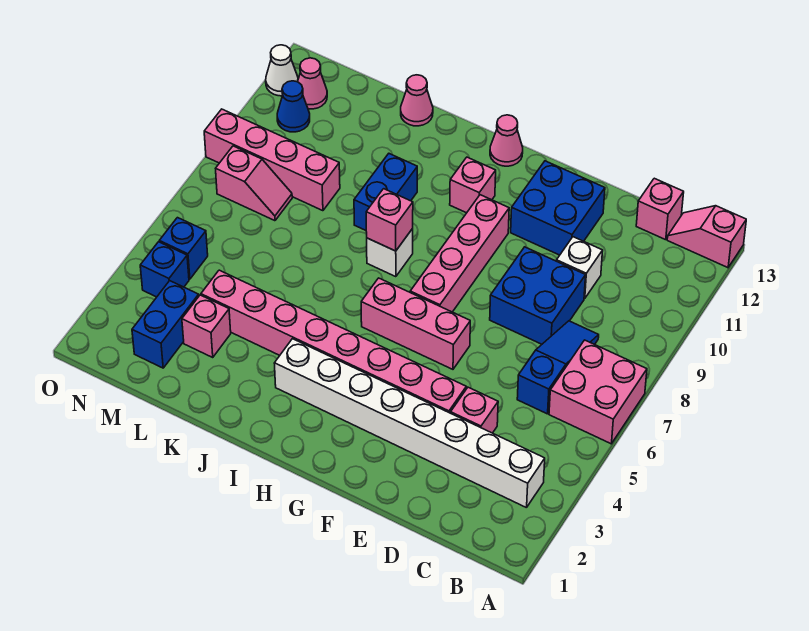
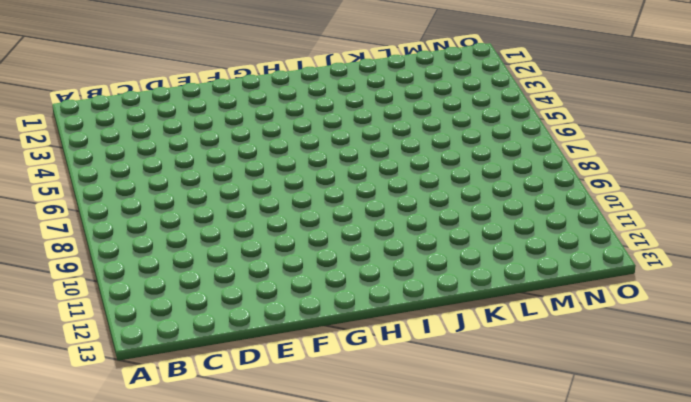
none -> pink brick A6:B7 level 1
none -> pink slope A13:B13 level 1 top A
none -> white brick B3:I3 level 1

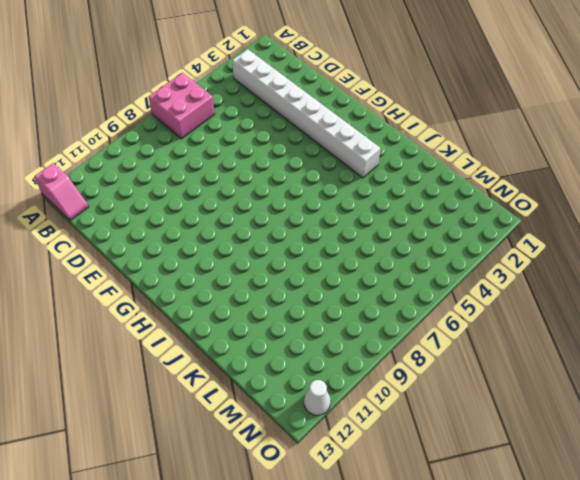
none -> blue slope C6:C8 level 1 top 6
none -> pink brick C13 level 1
none -> pink brick D4 level 1

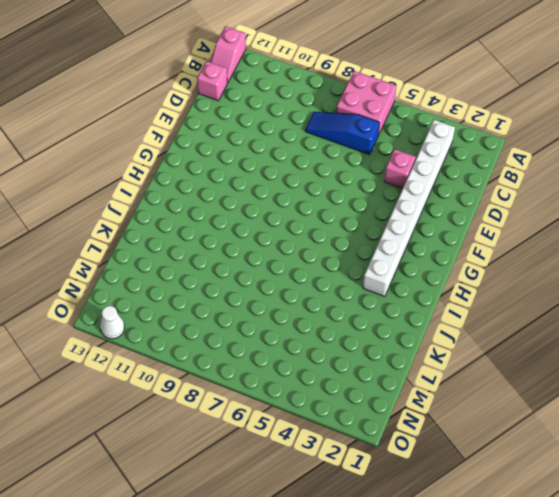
none -> blue brick D8:E9 level 1
none -> white brick D10 level 1
none -> pink brick E4:L4 level 1

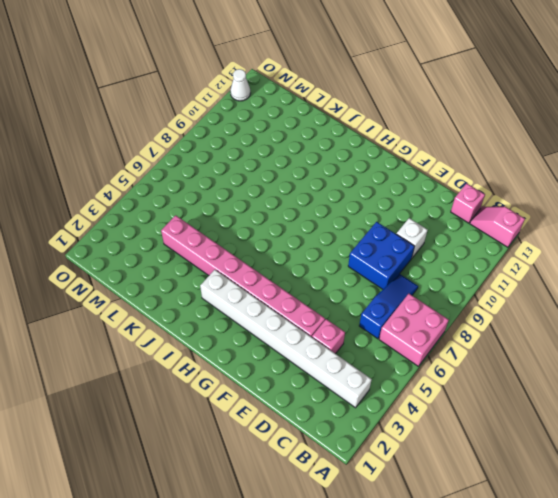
none -> blue brick E11:F12 level 1
none -> pink brick F6:H6 level 1
none -> pink brick G7:G10 level 1

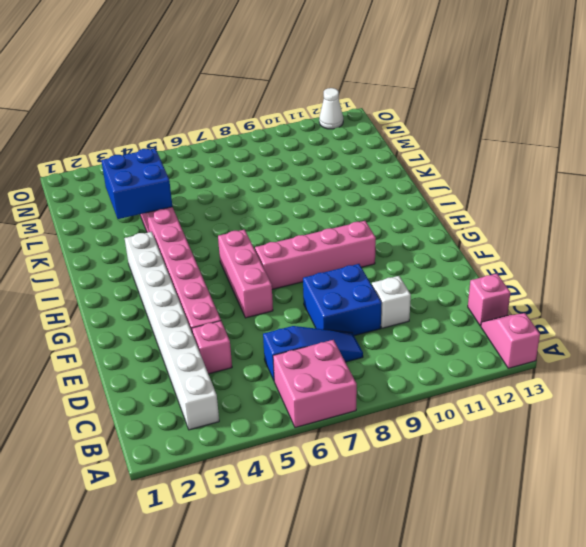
blue brick K3:L4 level 2 -> blue brick E11:F12 level 1
none -> pink brick H11 level 1
none -> pink cone H13 level 1
none -> white brick I8 level 1

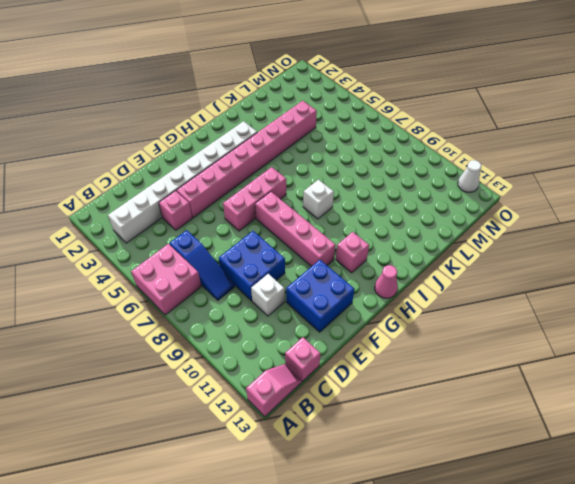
none -> blue brick J9:J10 level 1
none -> pink cone K13 level 1
none -> pink brick L3 level 1

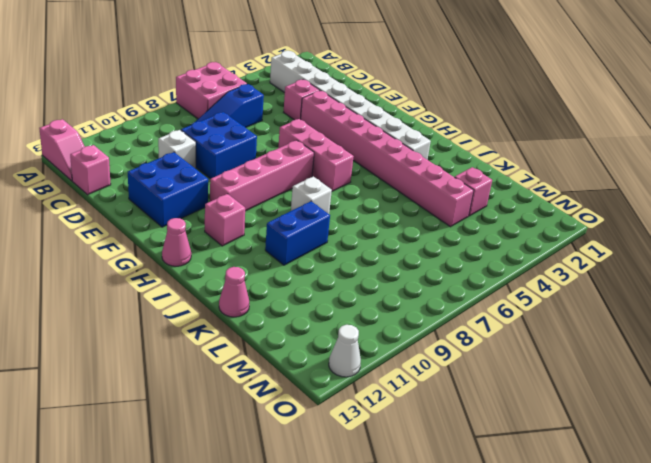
none -> pink brick L9:O9 level 1
none -> blue brick M2:M3 level 1
none -> pink slope M8:N8 level 1 top N

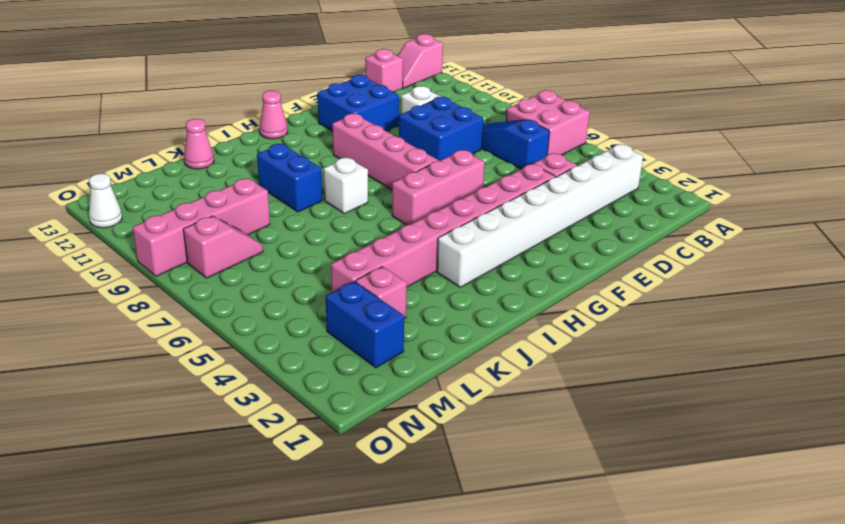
none -> pink brick H11 level 1
none -> blue brick N4 level 1
none -> blue brick N5 level 1

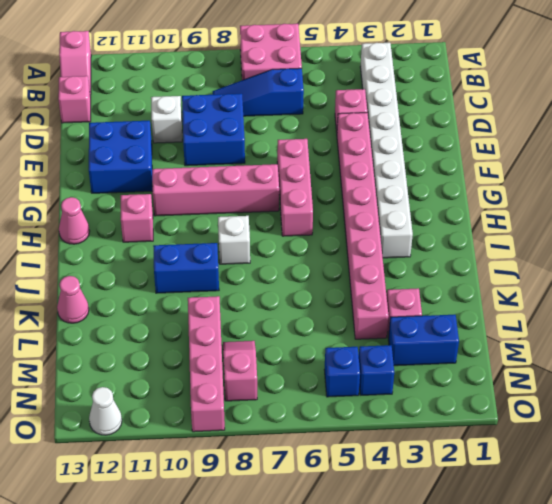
none -> blue cone N11 level 1
none -> pink cone N12 level 1
none -> pink brick I8 level 2

